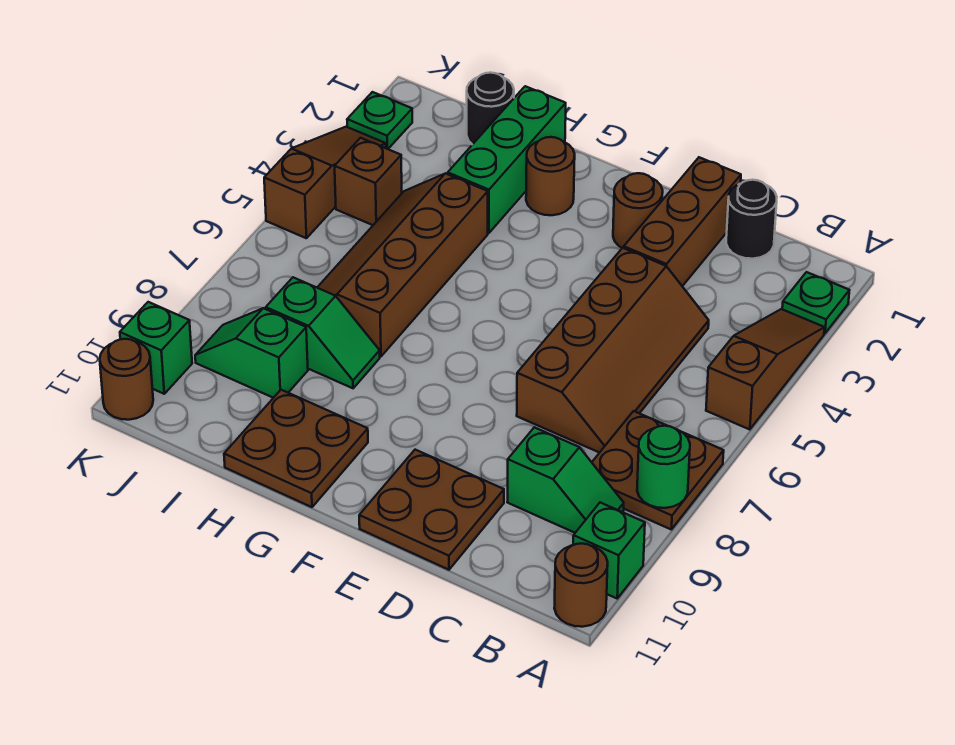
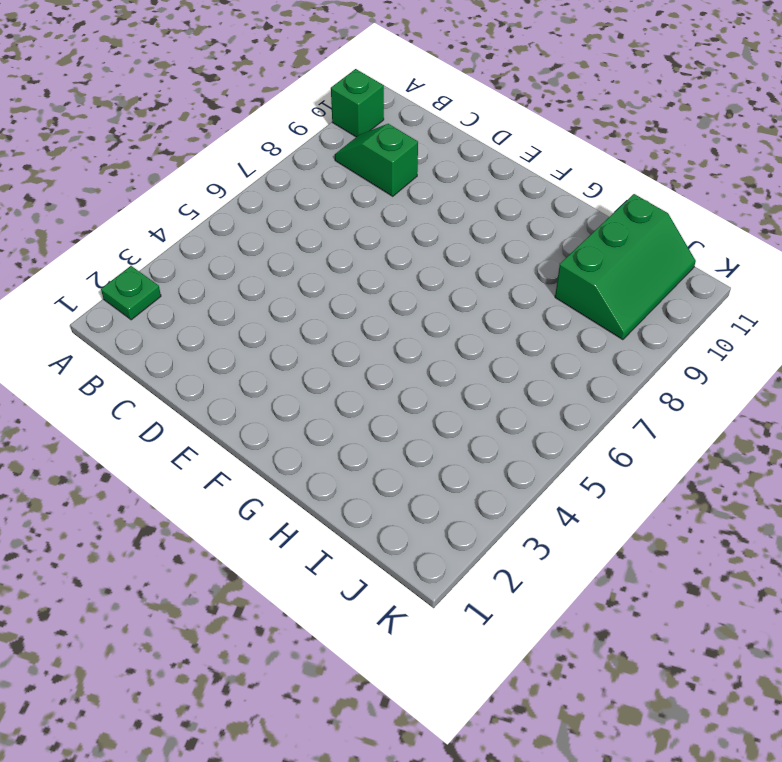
green slope I9:J11 level 1 top I -> green slope I9:J9 level 1 top I
none -> brown slope A3:A5 level 1 top 5
none -> brown plate A7:B8 level 1
none -> brown round brick A11 level 1

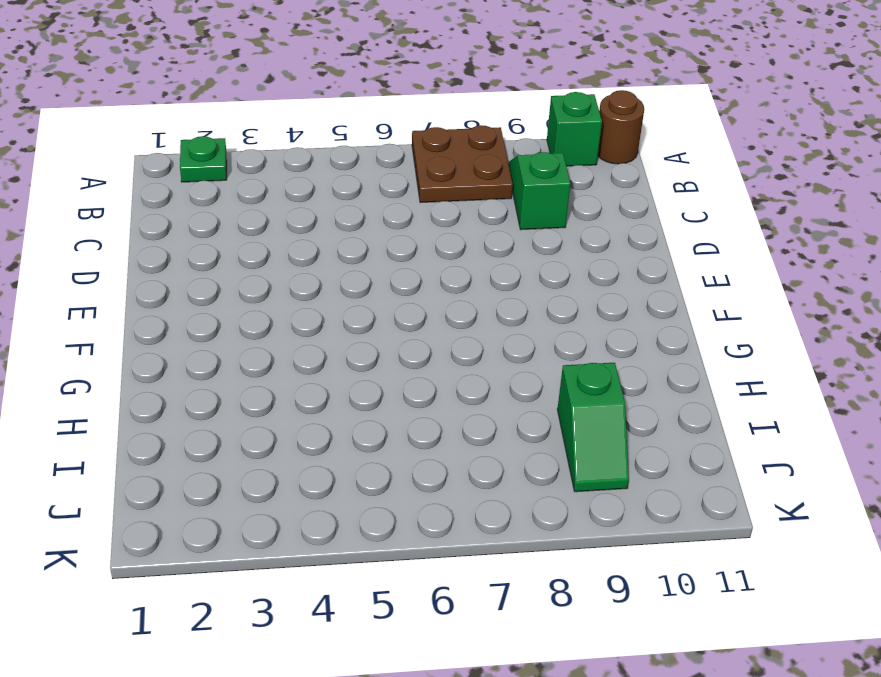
none -> brown slope A3:A5 level 1 top 5
none -> black round brick C1 level 1
none -> brown slope C4:D7 level 1 top D

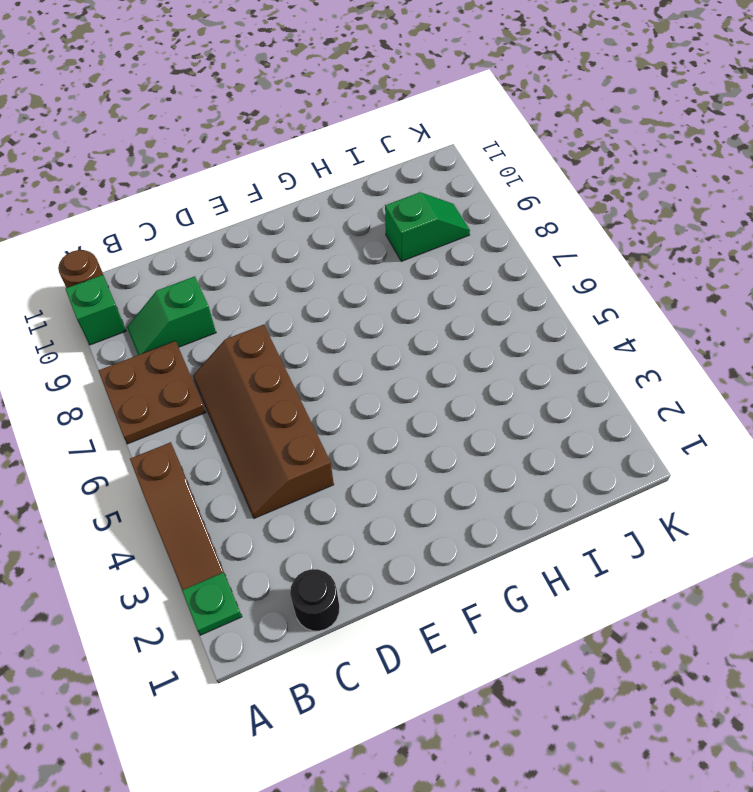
none -> brown brick D1:D3 level 1
none -> brown plate D10:E11 level 1
none -> brown round brick E2 level 1

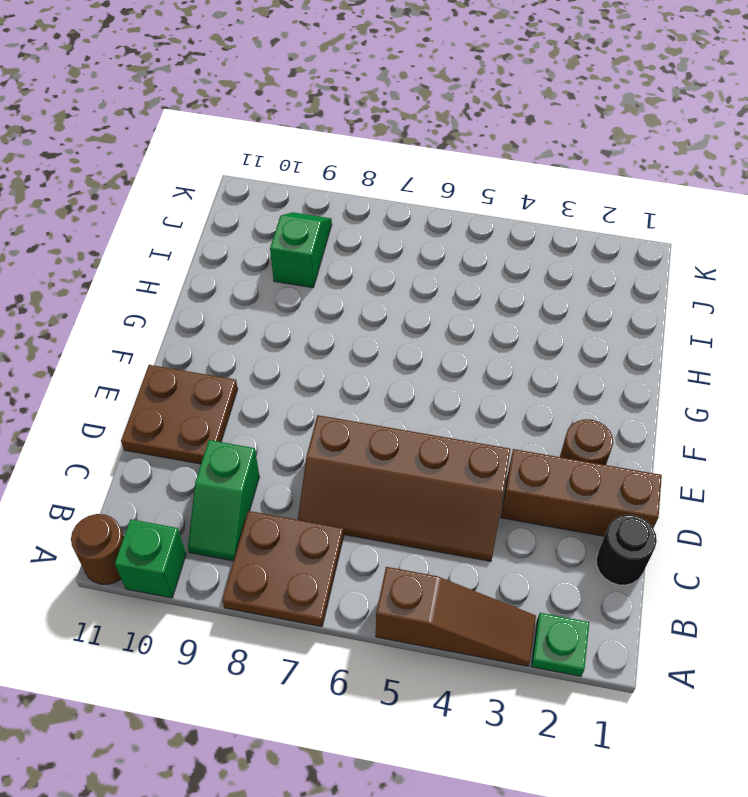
none -> brown round brick G2 level 1
none -> brown plate G10:H11 level 1
none -> green brick H1:H3 level 1

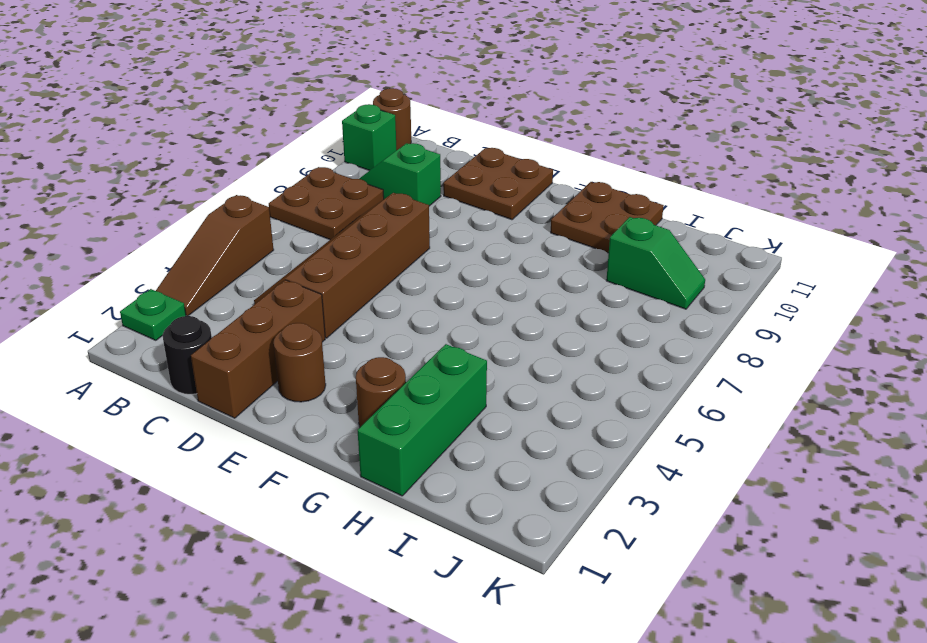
none -> brown slope H4:I7 level 1 top H
none -> green slope H8:I8 level 1 top I
none -> black round brick I1 level 1

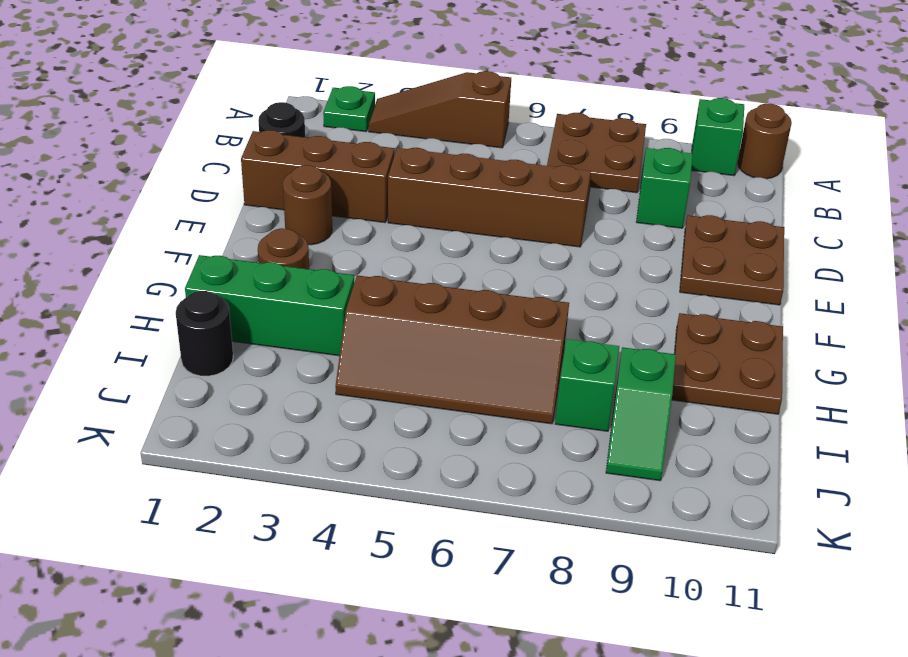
none -> brown brick J4 level 1
none -> green plate K2 level 1
none -> brown slope K3:K5 level 1 top 5

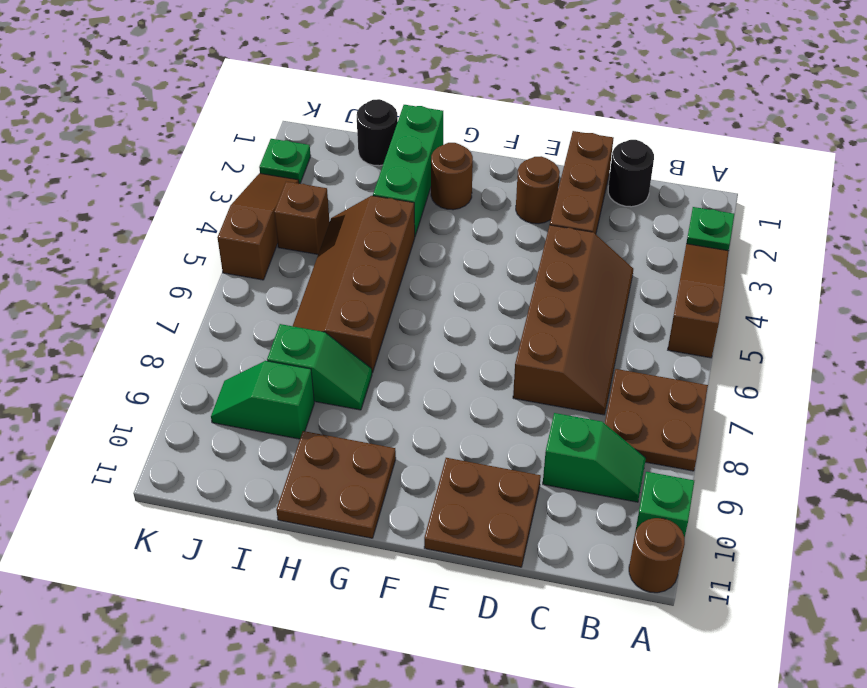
none -> green brick K10 level 1
none -> brown round brick K11 level 1
none -> green round brick A8 level 2

